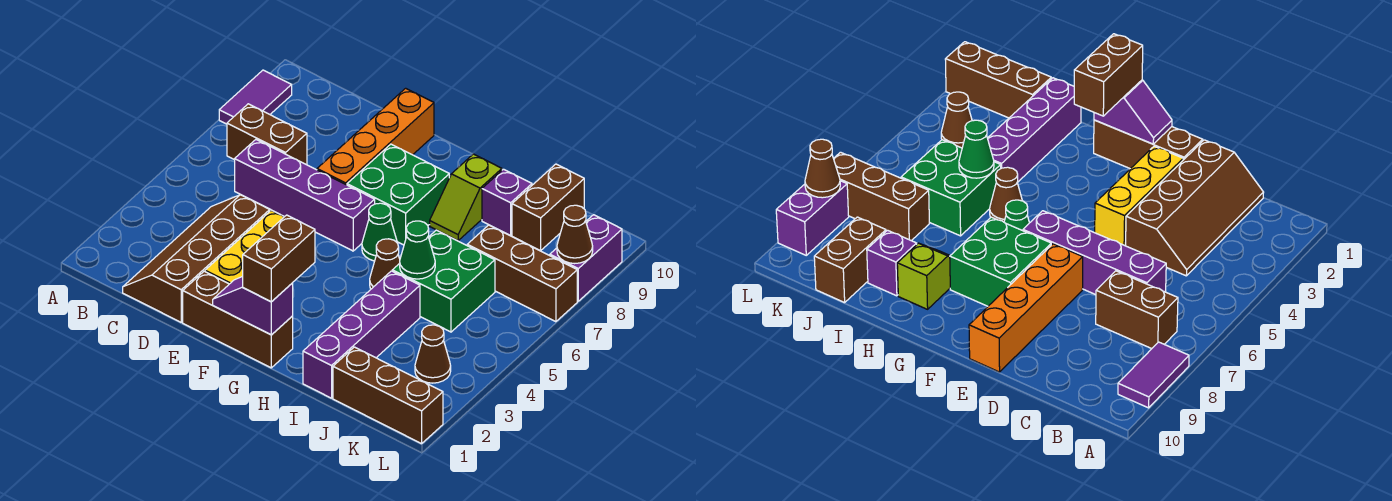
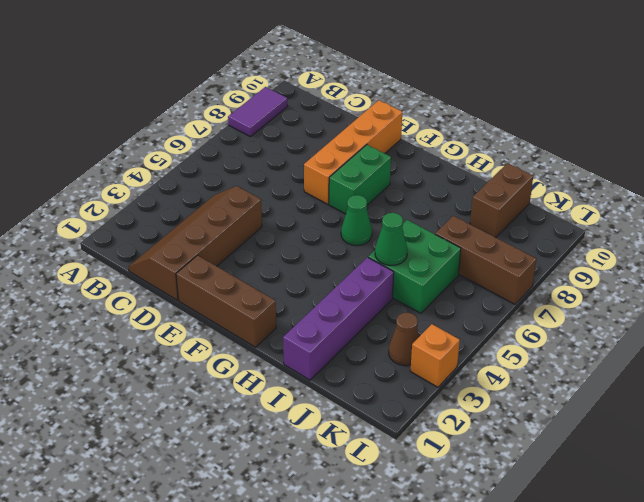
green brick F7:F8 level 1 -> green brick F7:G8 level 1
orange brick L3 level 1 -> none
none -> brown brick B7:C7 level 1
none -> purple brick C6:F6 level 1
none -> yellow brick E2:E4 level 1

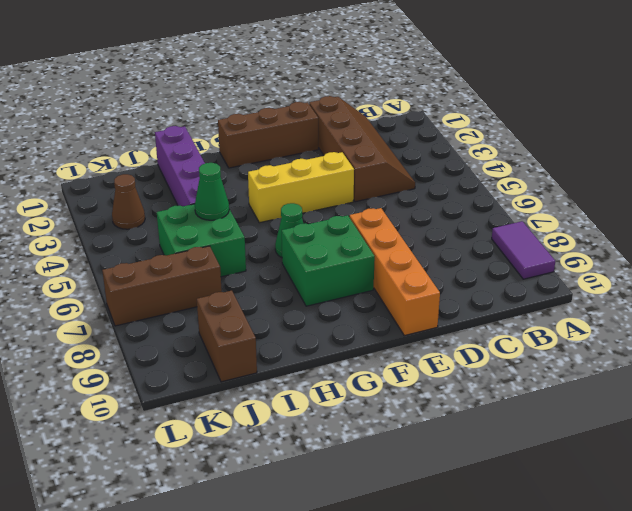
yellow brick E4:G4 level 1 -> yellow brick E2:E4 level 1
none -> brown brick B7:C7 level 1
none -> purple brick C6:F6 level 1
none -> brown cone H5 level 1

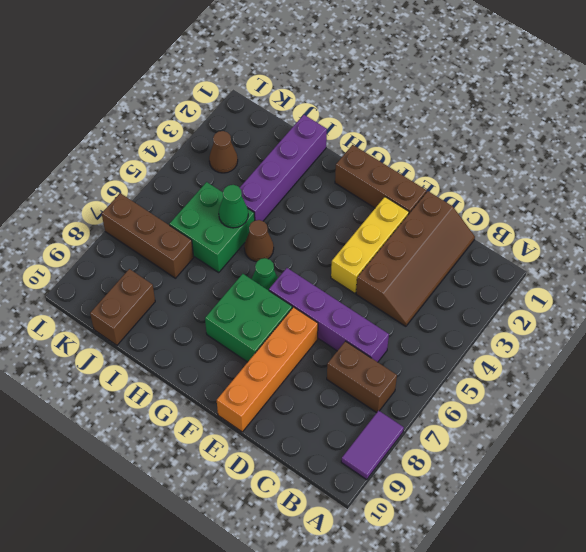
none -> lime slope H8:H9 level 1 top 9
none -> purple brick I9 level 1
none -> brown brick J1:L1 level 1

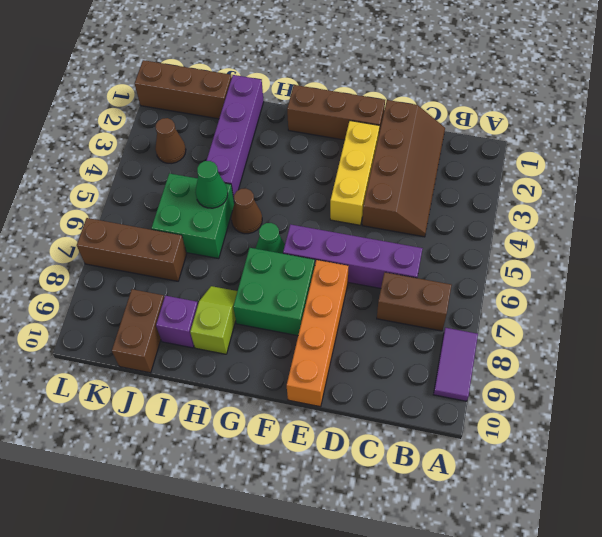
none -> purple brick L8:L9 level 1
none -> purple slope F1:G1 level 2 top G
none -> brown cone L8 level 2

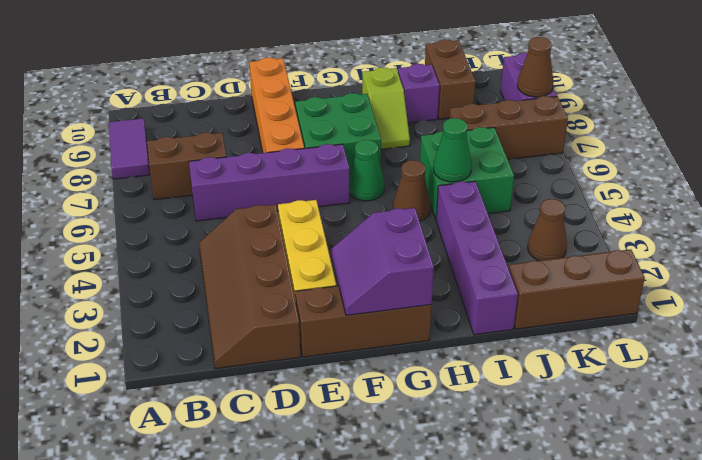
purple slope F1:G2 level 2 top G -> purple slope F1:G1 level 2 top G
none -> brown brick G1:G2 level 3

